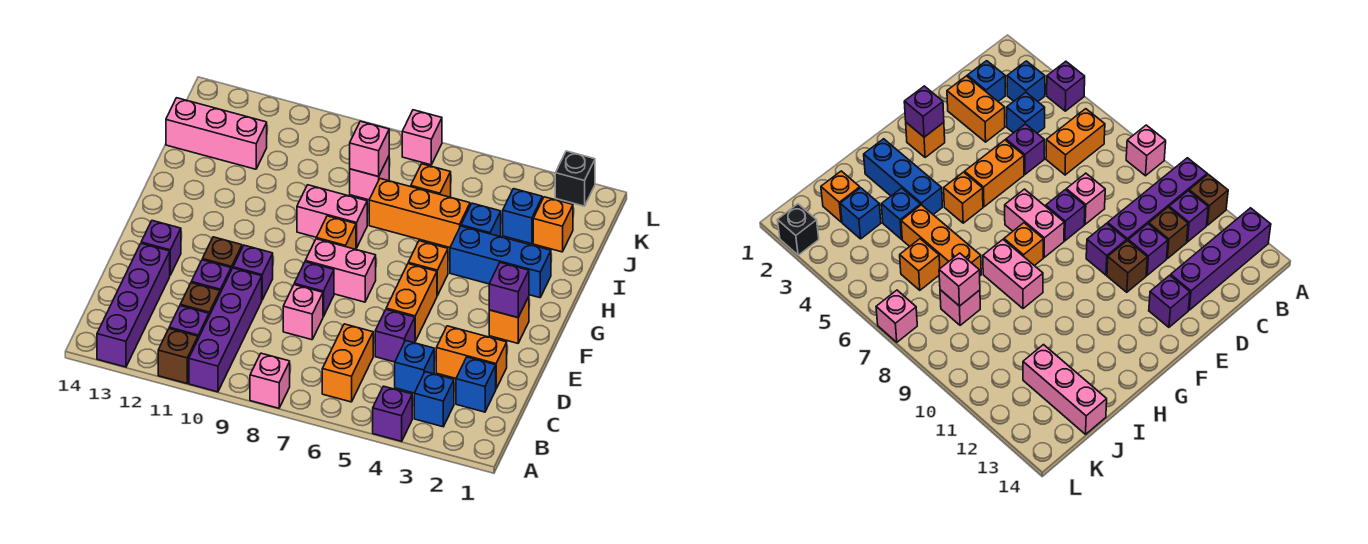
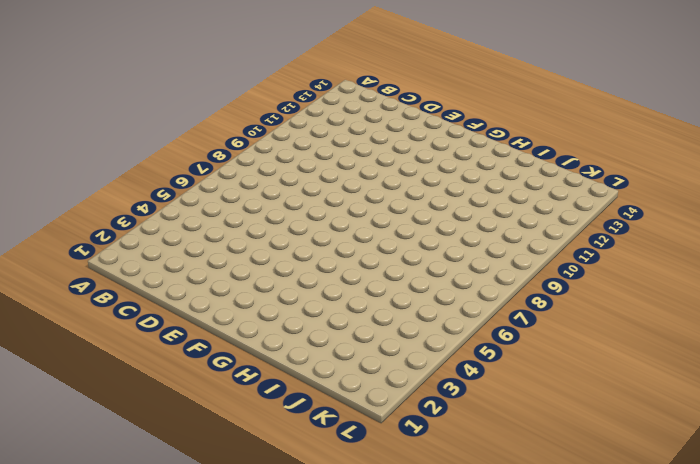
none -> purple brick A4 level 1
none -> pink brick A8 level 1
none -> purple brick A10:D10 level 1
none -> brown brick A11 level 1

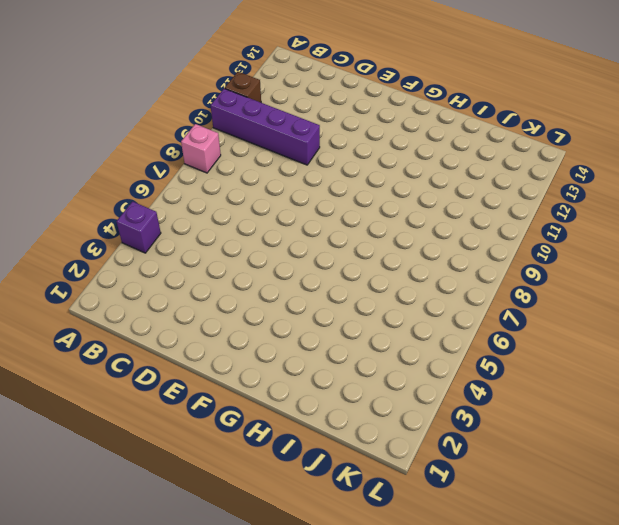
none -> purple brick A13:D13 level 1
none -> blue brick B3 level 1
none -> orange brick B6:C6 level 1
none -> purple brick B11 level 1

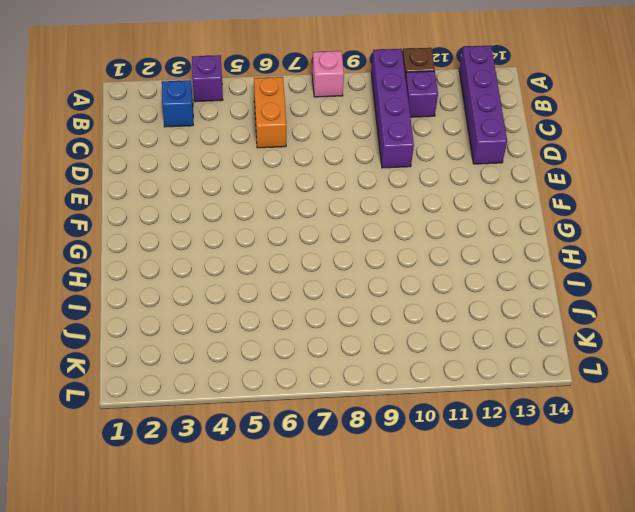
none -> blue brick C2 level 1
none -> blue brick C4 level 1
none -> brown brick C11 level 1
none -> orange brick D2:D3 level 1

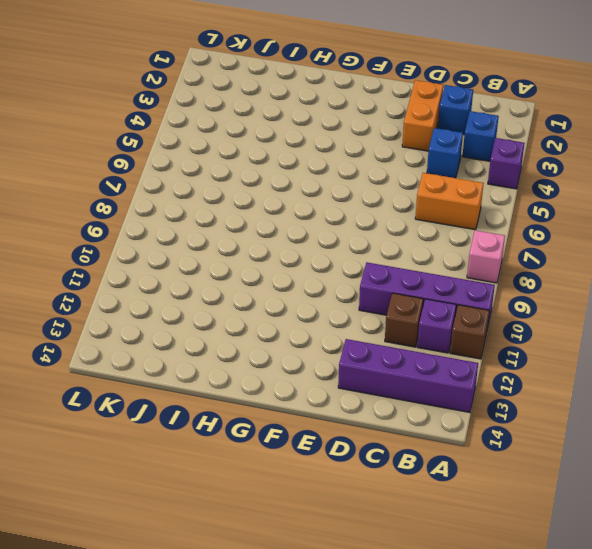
none -> purple brick D5 level 1
none -> pink brick D8 level 1
none -> purple brick D11 level 1
none -> orange brick E5:F5 level 1

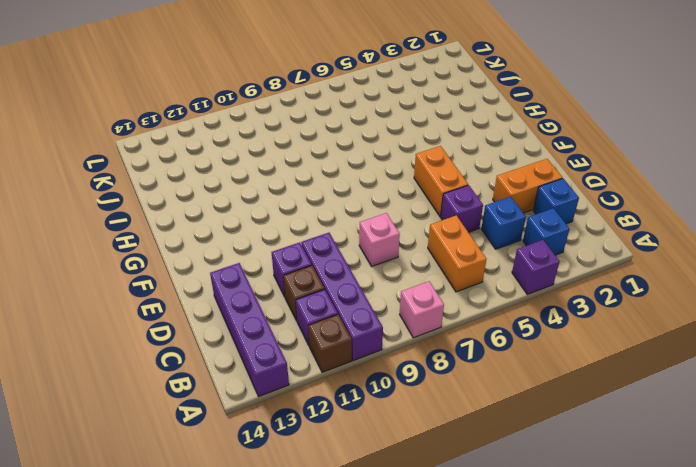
none -> purple brick E8 level 1
none -> purple brick E10 level 1
none -> brown brick E11 level 1
none -> purple brick E13 level 1

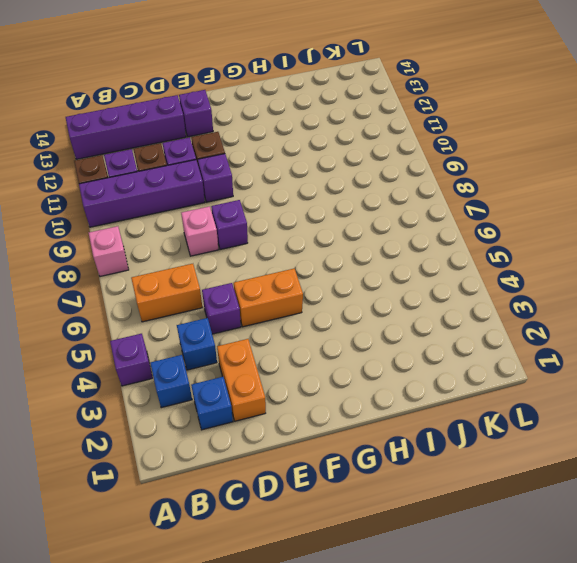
none -> orange brick F2 level 1
none -> pink brick F7:F8 level 1
none -> orange brick G5 level 1
none -> orange brick G8 level 1

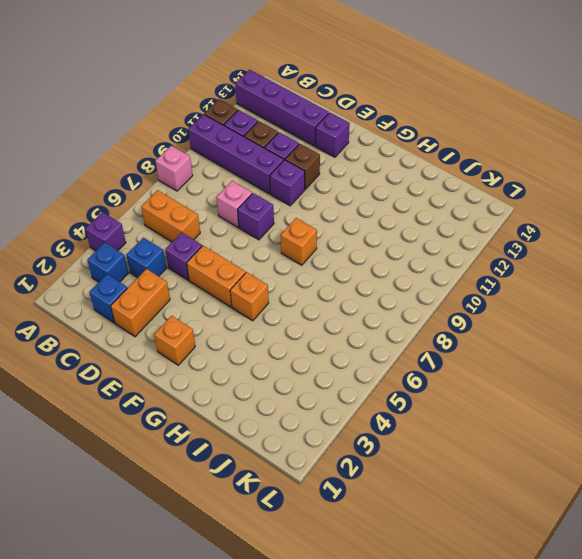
none -> pink brick F7:F8 level 1
none -> blue brick H2:H4 level 1
none -> pink brick H8:H9 level 1
none -> blue brick I4 level 1

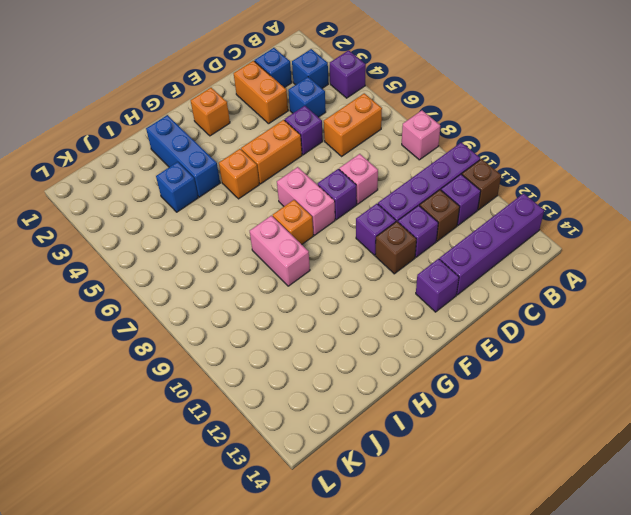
none -> orange brick I5:I7 level 1
none -> orange brick J2 level 1
none -> blue brick J3 level 1
none -> orange brick J6 level 1

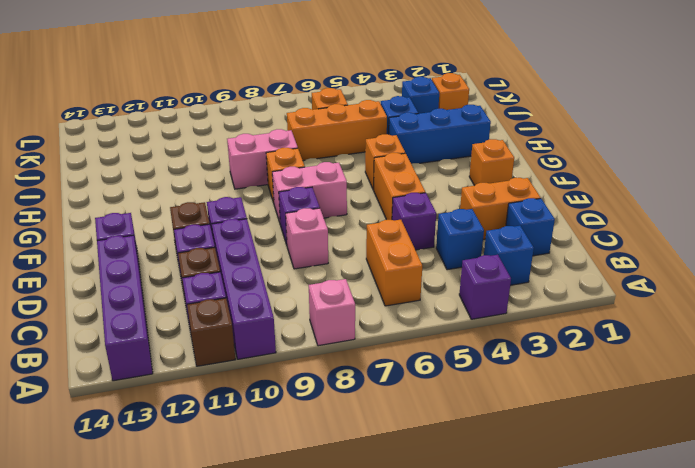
none -> pink brick J8 level 1
none -> pink brick J12:J14 level 1
none -> black brick L2 level 1
none -> pink brick L7 level 1

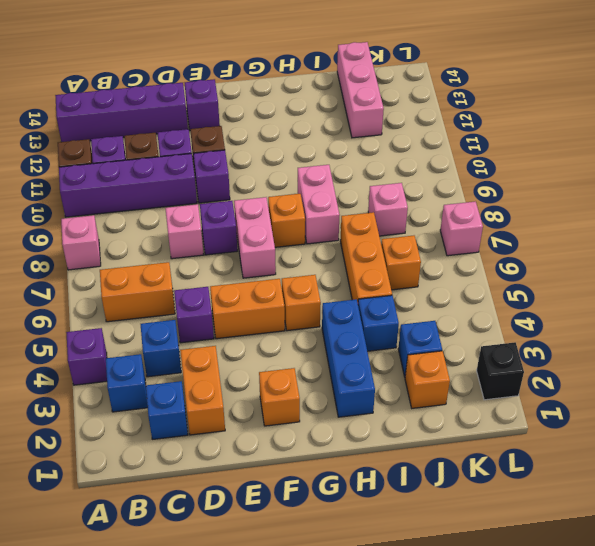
none -> purple brick F2 level 2
none -> pink brick J8 level 2

